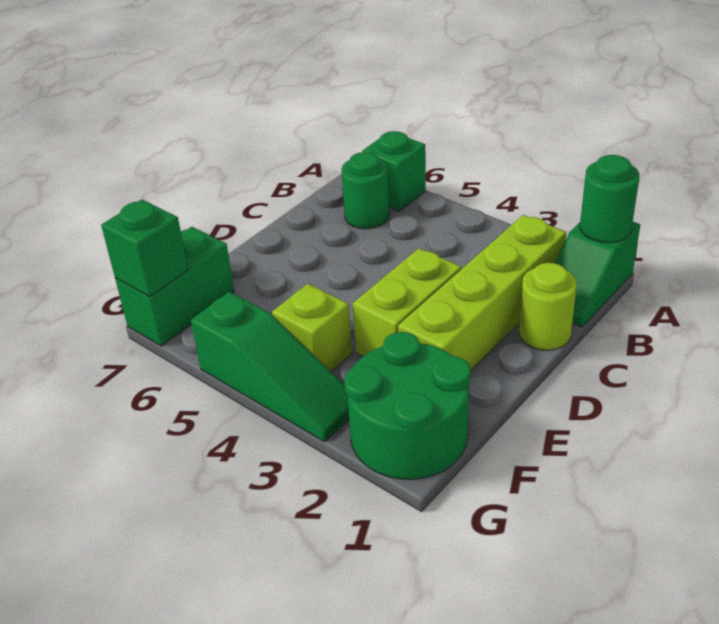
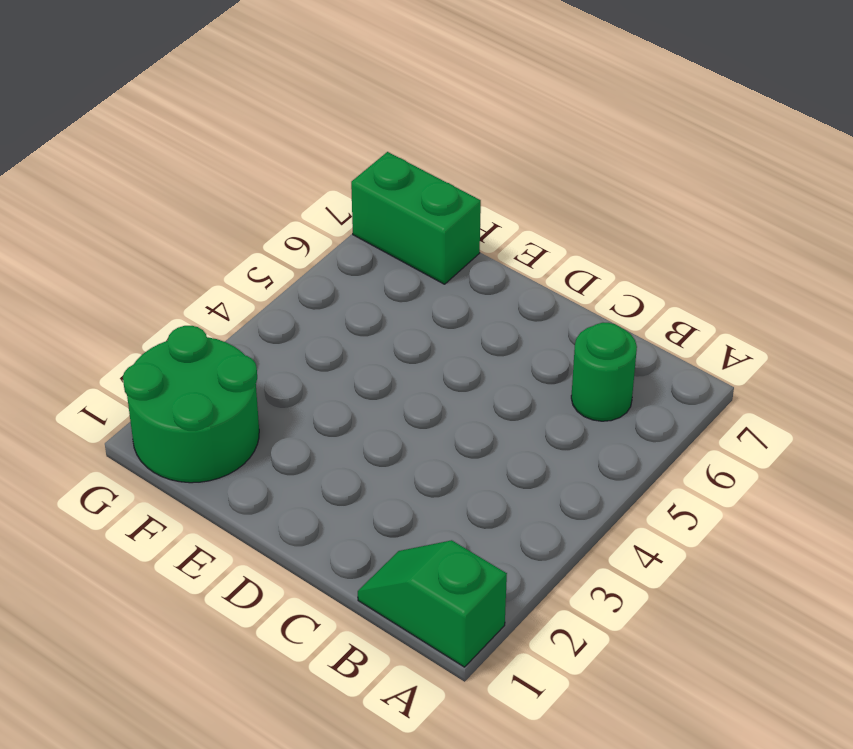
none -> green brick A6 level 1
none -> lime brick B2:E2 level 1
none -> lime round brick C1 level 1

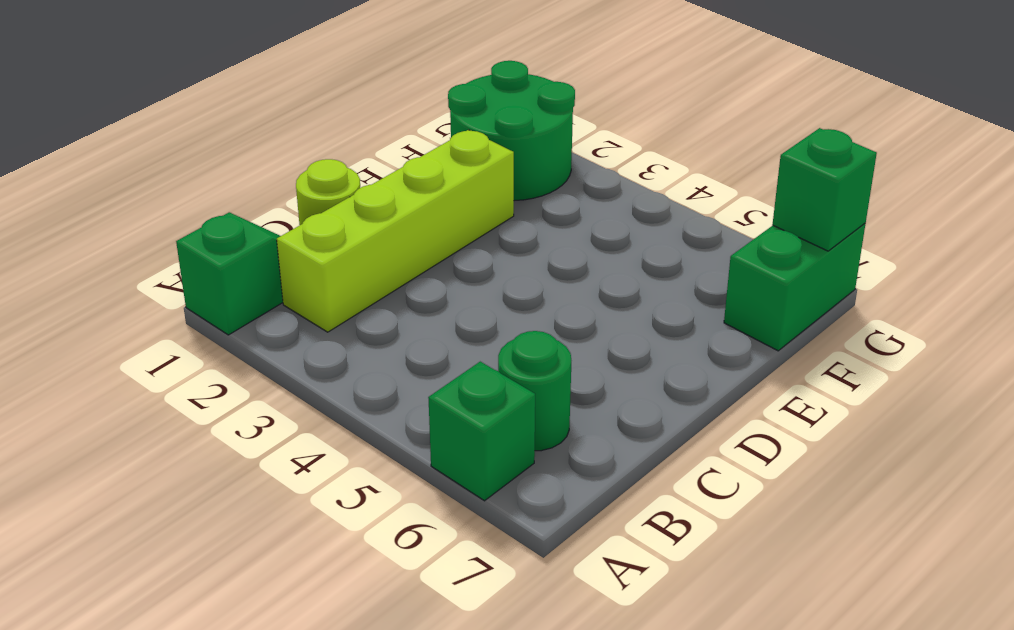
none -> lime brick D3:E3 level 1
none -> lime brick F4 level 1
none -> green slope G3:G5 level 1 top 5

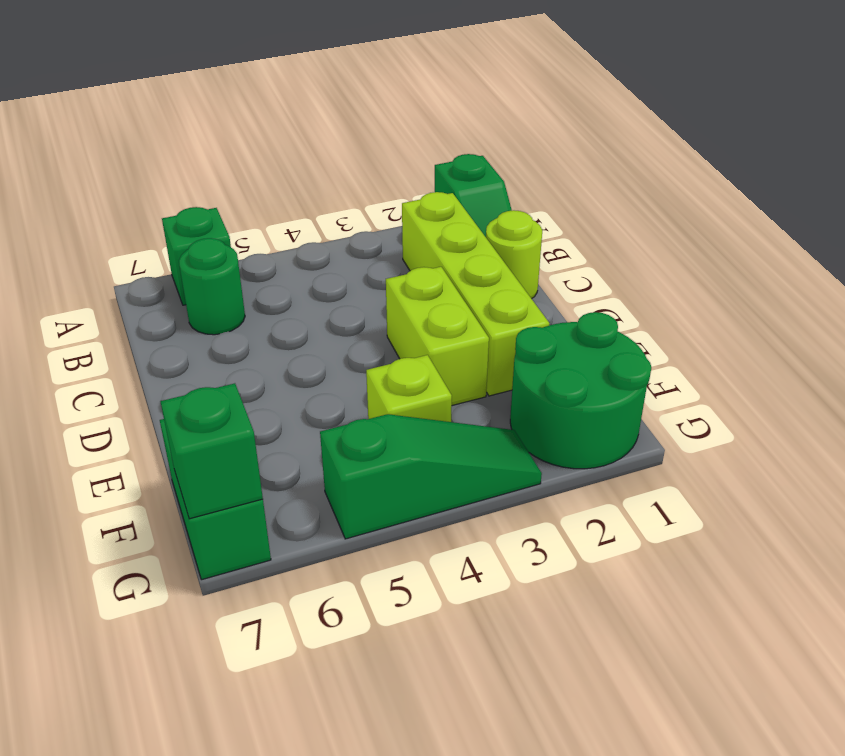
none -> green round brick A1 level 2

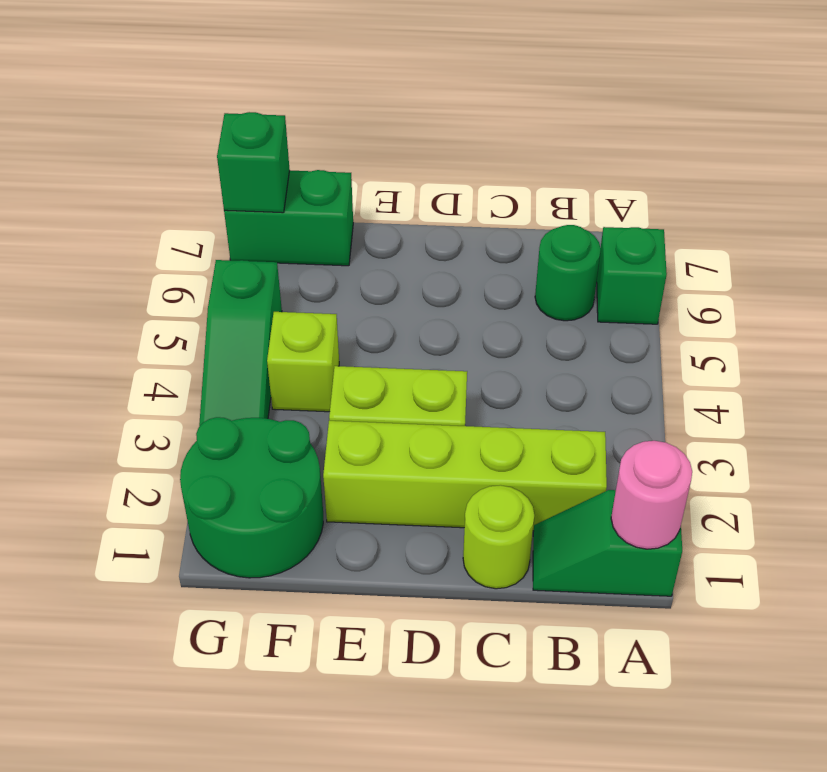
pink round brick A1 level 2 -> green round brick A1 level 2

